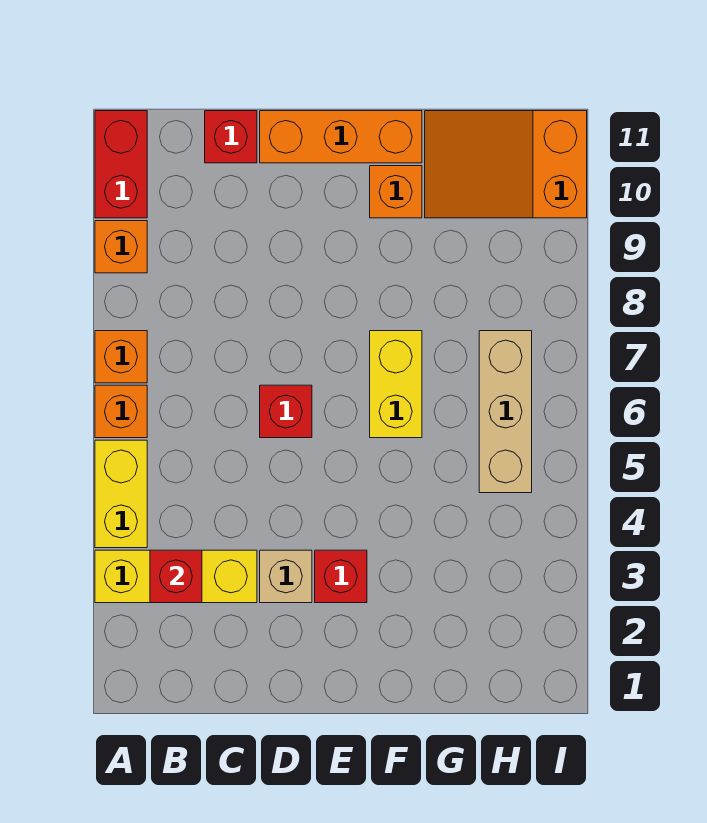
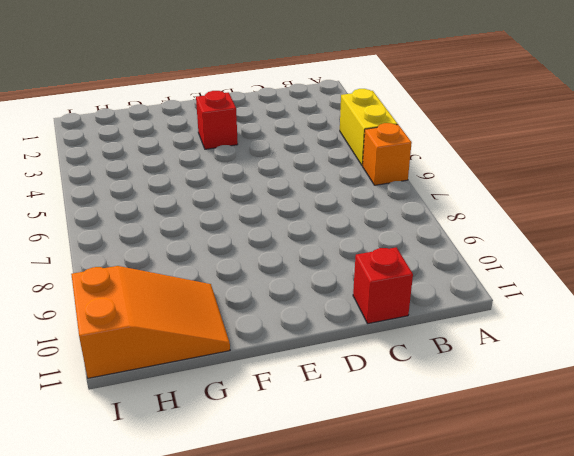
none -> yellow brick A3:C3 level 1
none -> orange brick A7 level 1
none -> orange brick A9 level 1

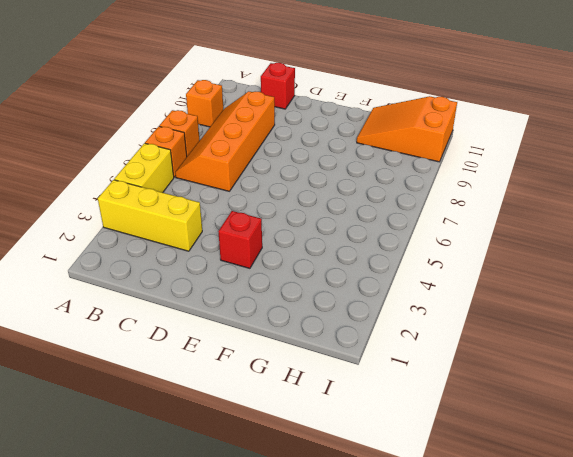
orange slope B6:C9 level 1 top C -> none
none -> red brick A10:A11 level 1
none -> tan brick D3 level 1
none -> red brick D6 level 1

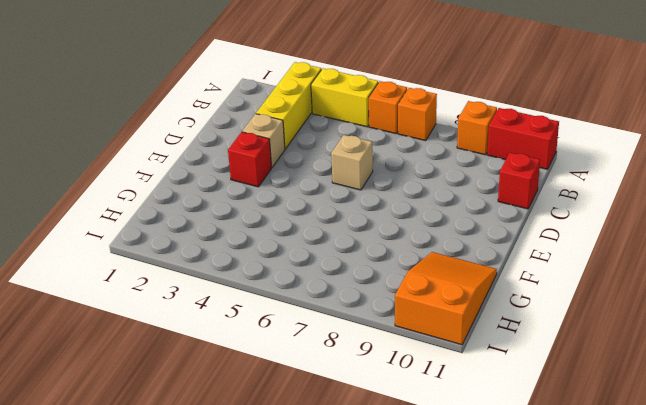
tan brick D6 level 1 -> red brick D6 level 1
none -> orange brick D11:F11 level 1
none -> yellow brick F6:F7 level 1
none -> orange brick F10 level 1

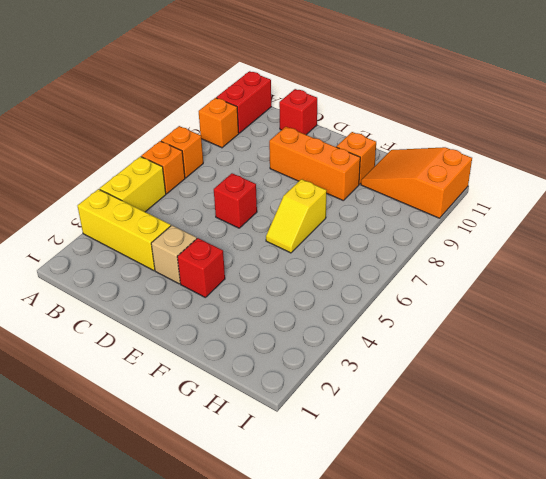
orange brick D9:F9 level 1 -> orange brick D11:F11 level 1
yellow slope F6:F7 level 1 top 7 -> yellow brick F6:F7 level 1
none -> tan brick H5:H7 level 1
none -> red brick B3 level 2

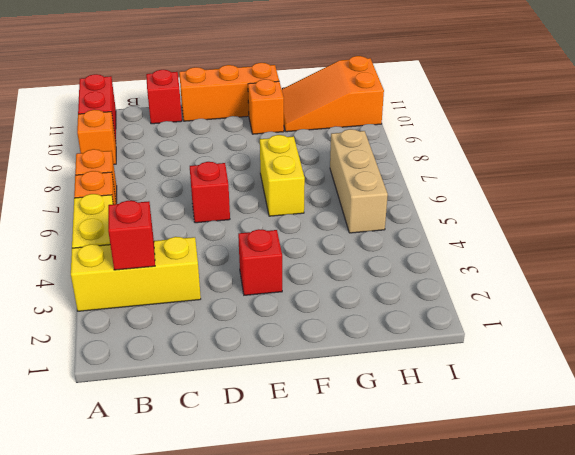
none -> tan brick D3 level 1

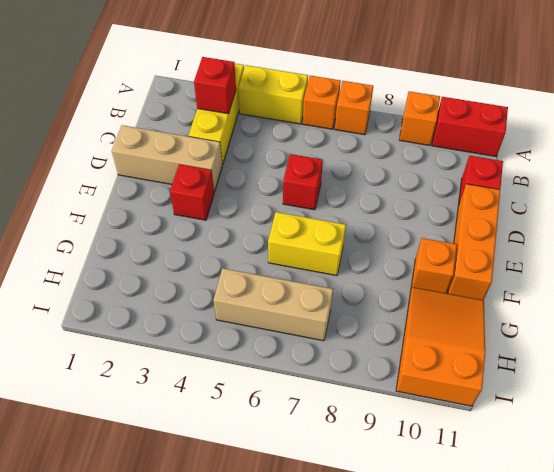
tan brick D1:D3 level 1 -> tan brick D3 level 1

